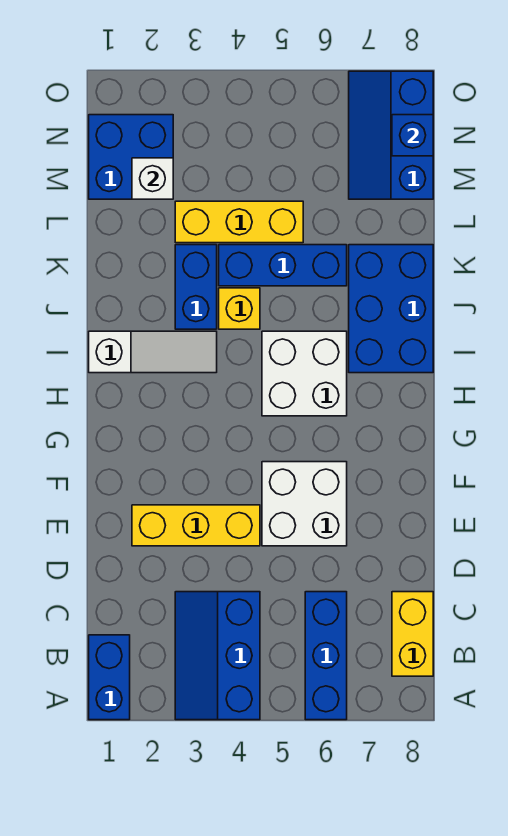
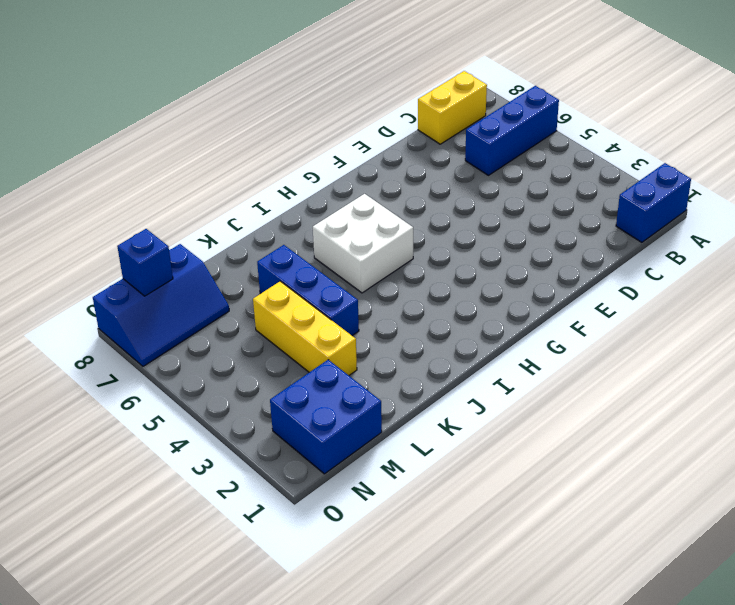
none -> blue slope A3:C4 level 1 top 4
none -> yellow brick E2:E4 level 1
none -> white brick E5:F6 level 1

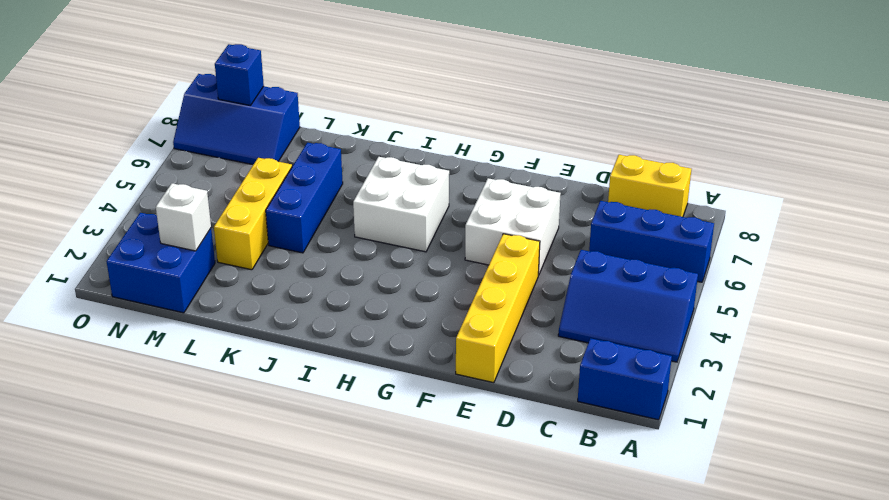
yellow brick E1:E4 level 1 -> yellow brick E2:E4 level 1
none -> white slope I1:I3 level 1 top 1
none -> blue brick I7:K8 level 1
none -> blue brick J3:K3 level 1

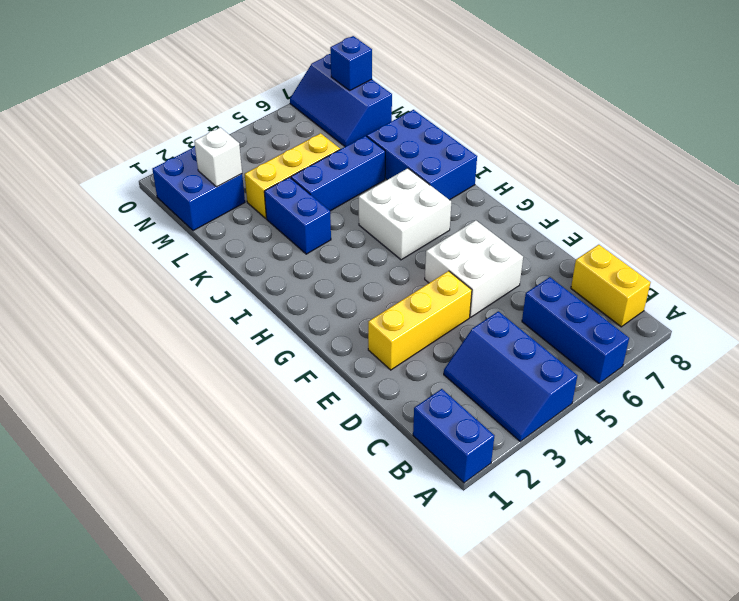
none -> white slope I1:I3 level 1 top 1
none -> yellow brick J4 level 1

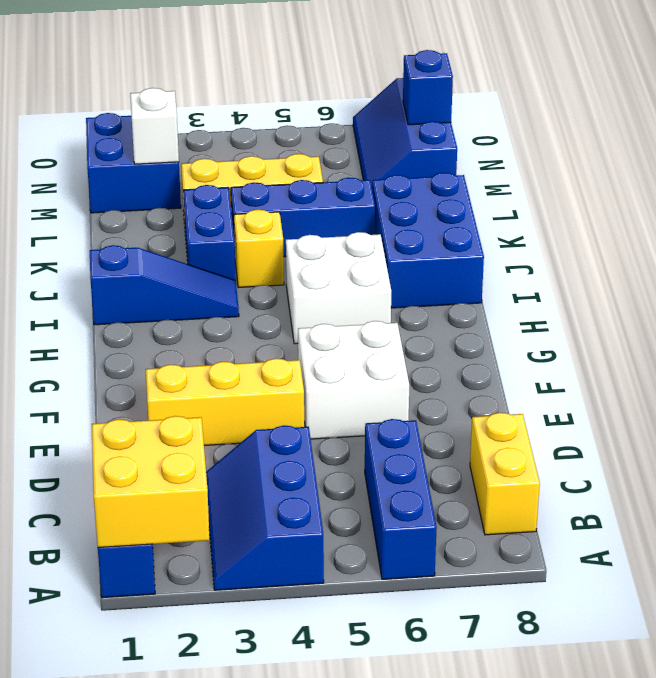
yellow brick A1:B2 level 2 -> none
blue slope I1:I3 level 1 top 1 -> white slope I1:I3 level 1 top 1

